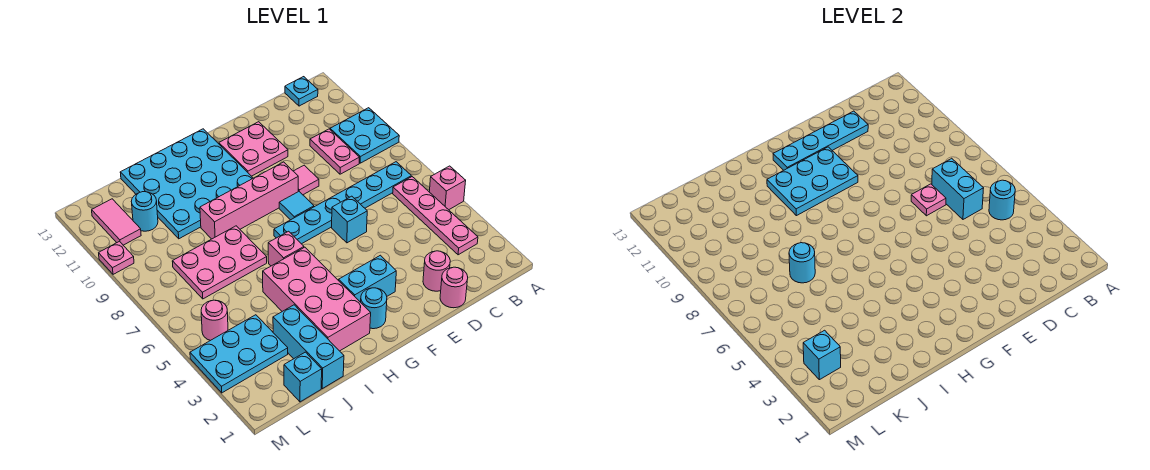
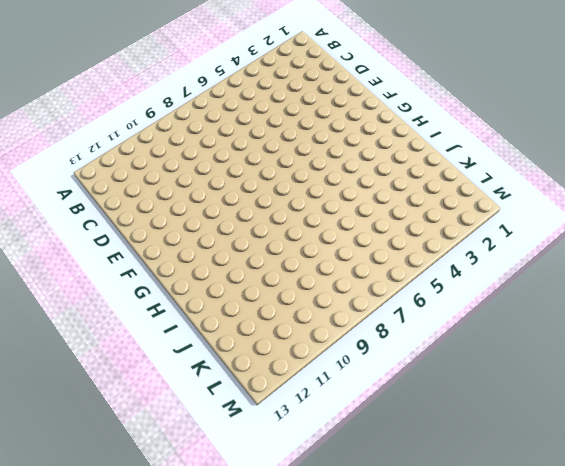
none -> pink brick A5 level 1
none -> cyan plate A9:B10 level 1
none -> pink plate B3:B6 level 1
none -> cyan plate B7:G7 level 1

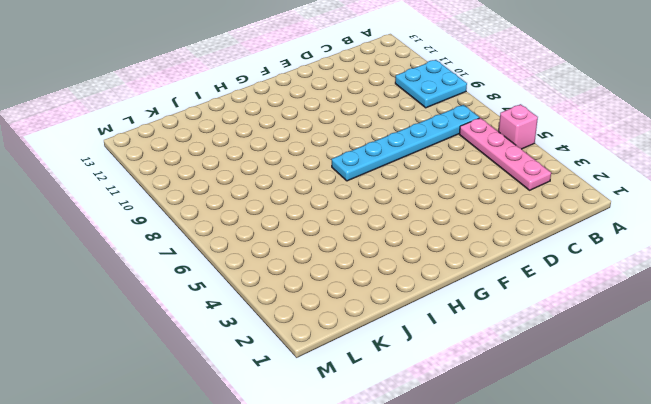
none -> cyan plate B13 level 1
none -> pink plate C9:C10 level 1
none -> pink round brick D1 level 1
none -> pink round brick D2 level 1

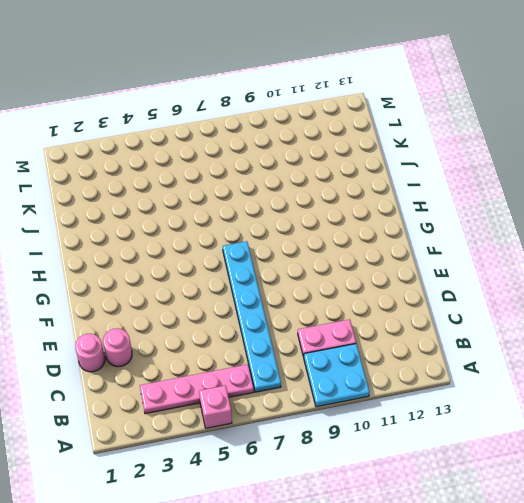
none -> cyan plate B13 level 1
none -> cyan brick E6 level 1
none -> pink tile E9 level 1
none -> pink plate E11:F12 level 1

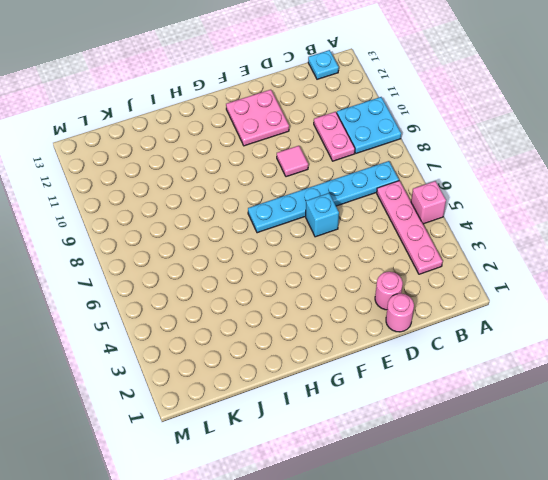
none -> cyan brick F3:G3 level 1
none -> cyan tile F8 level 1
none -> pink brick F9:I9 level 1
none -> cyan round brick G2 level 1

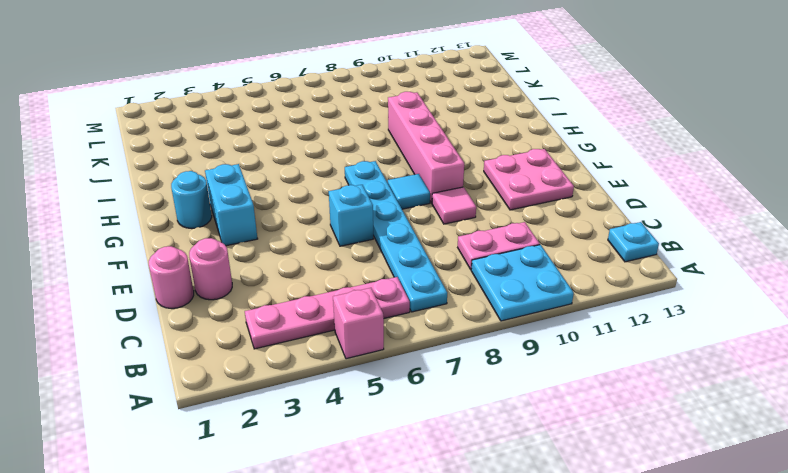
none -> cyan plate G10:J13 level 1
none -> pink brick H2:I5 level 1
none -> pink brick H6 level 1
none -> pink plate I7:K8 level 1

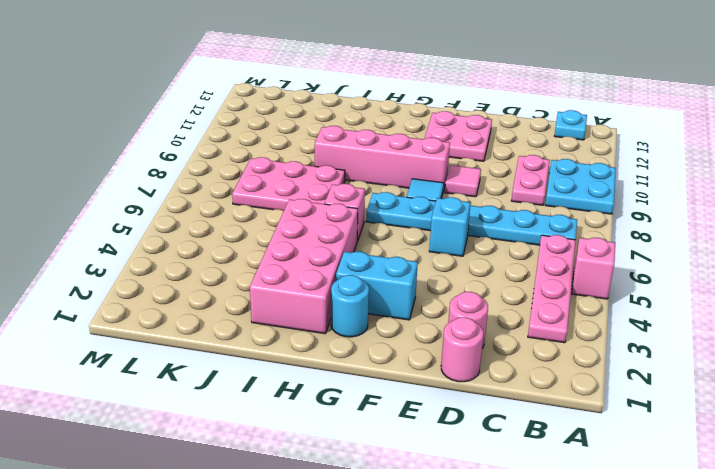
none -> cyan plate G10:J13 level 1
none -> cyan brick J1:J3 level 1
none -> cyan brick K1 level 1
none -> cyan plate K3:M4 level 1

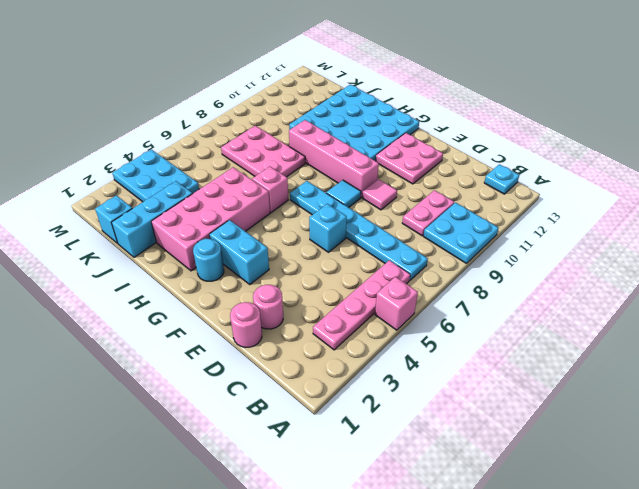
none -> cyan round brick K11 level 1
none -> pink round brick L5 level 1
none -> pink tile L11:L12 level 1
none -> pink plate M10 level 1

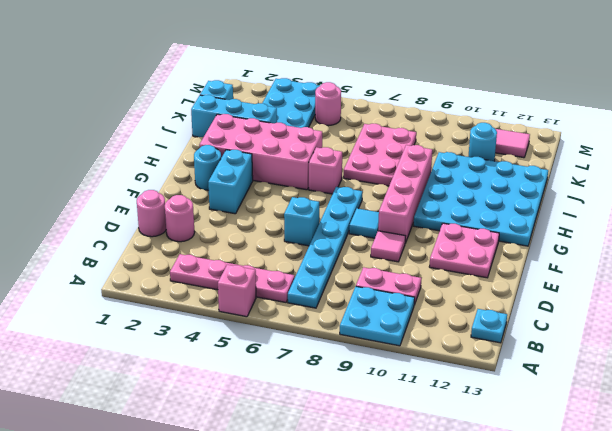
none -> pink plate M10 level 1
none -> cyan round brick B5 level 2
none -> cyan brick C6:C7 level 2
none -> pink plate D7 level 2

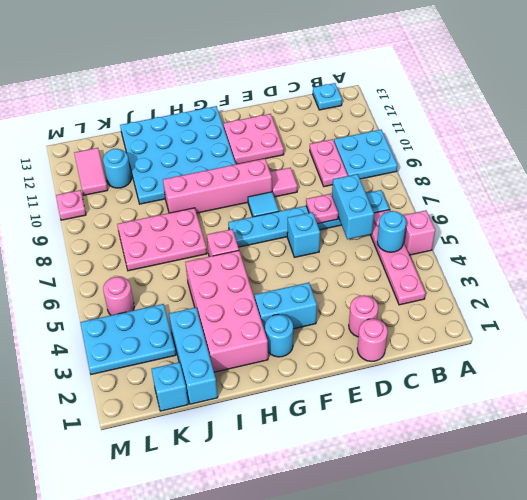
none -> cyan plate D12:G12 level 2
none -> cyan plate F10:H11 level 2
none -> cyan round brick J7 level 2
none -> cyan brick L3 level 2

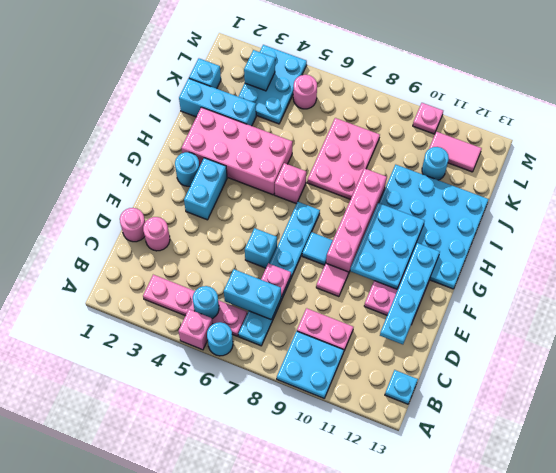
cyan round brick A6 level 1 -> cyan round brick J7 level 2

